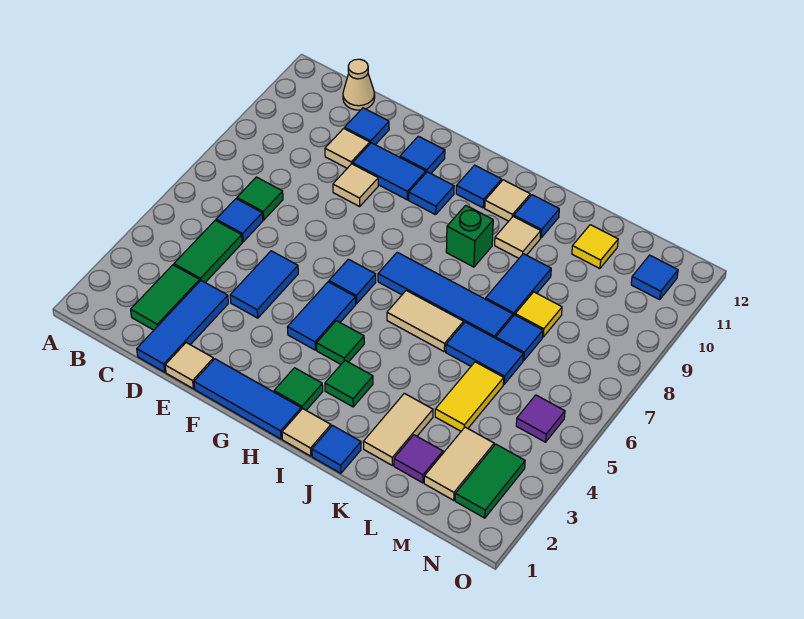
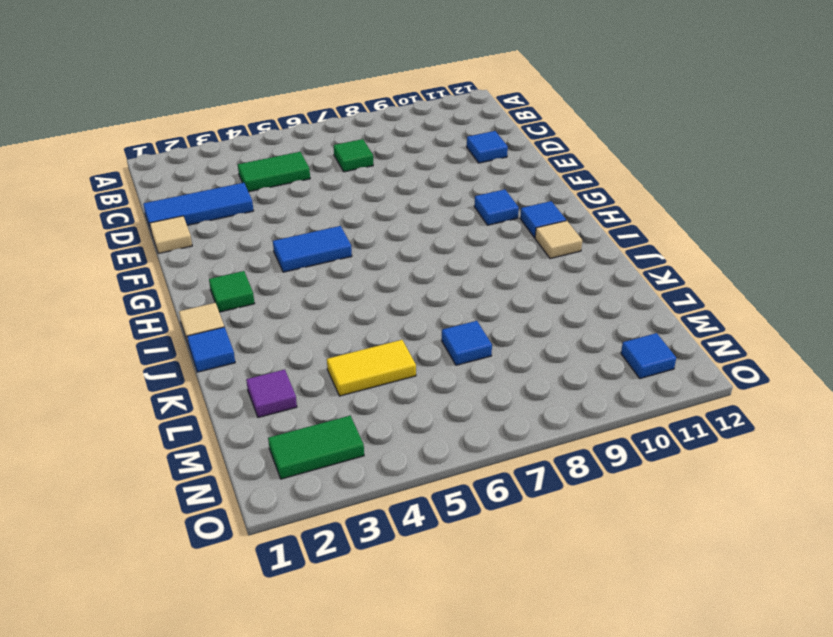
none -> green tile C2:C3 level 1
none -> blue tile C6 level 1
none -> tan cone C12 level 1
none -> tan tile D10 level 1

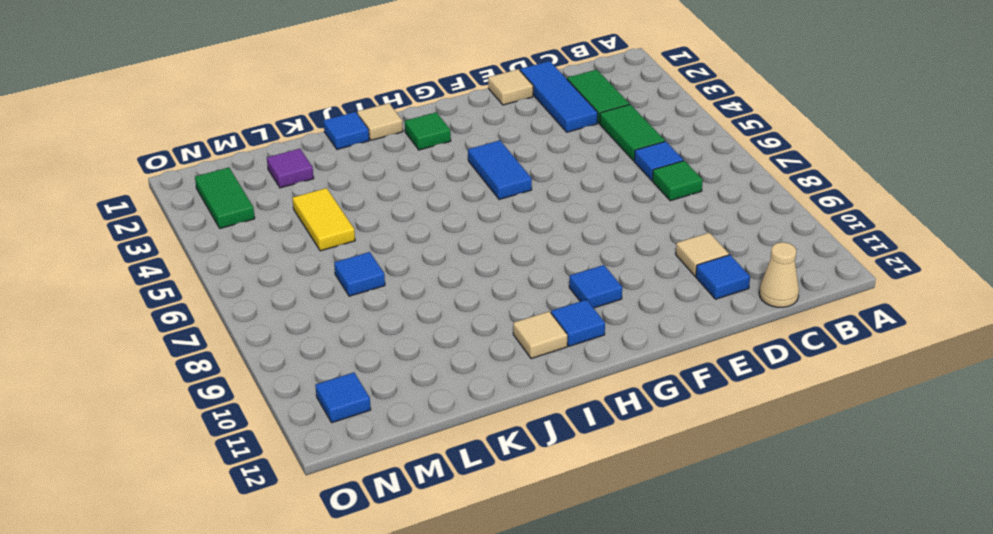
none -> blue tile E4:E5 level 1
none -> tan tile E9 level 1
none -> blue tile E10:F10 level 1
none -> blue tile F1:H1 level 1

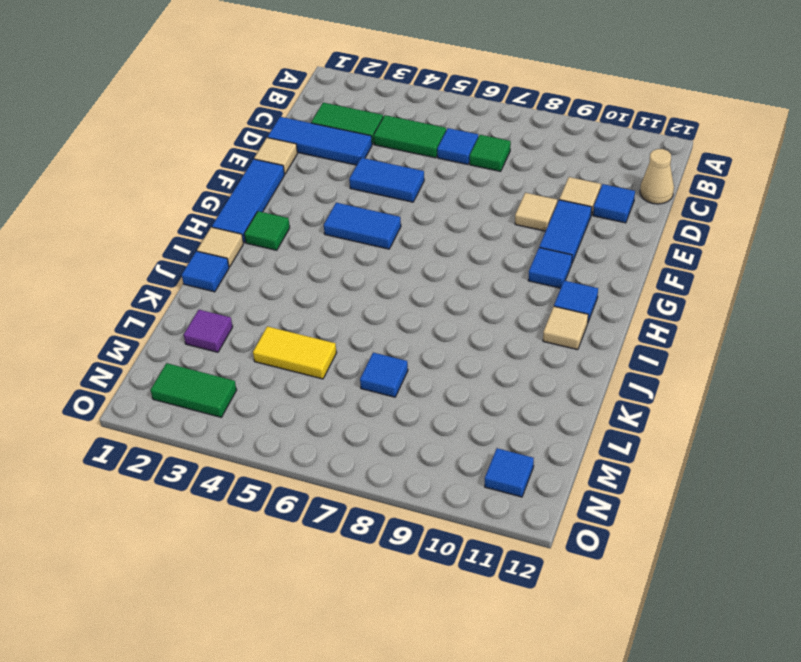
none -> blue tile F11 level 1
none -> blue tile G6 level 1
none -> green tile H4 level 1
none -> blue tile H7:K7 level 1

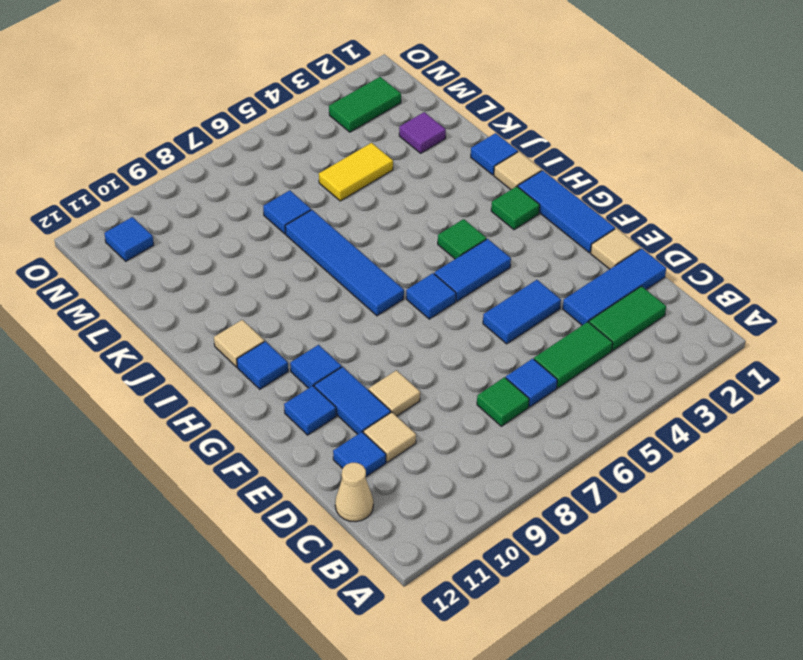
none -> green tile I3 level 1
none -> tan tile I6:J6 level 1
none -> green brick I9 level 1
none -> tan tile J10 level 1

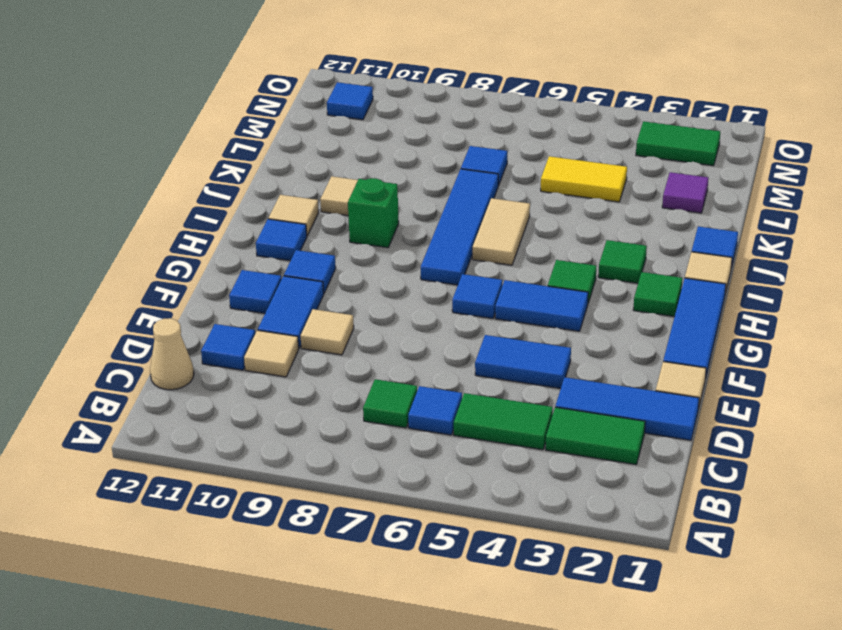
none -> blue tile J11 level 1
none -> tan tile K2:K3 level 1
none -> blue tile K6:L6 level 1
none -> blue tile K8:K9 level 1

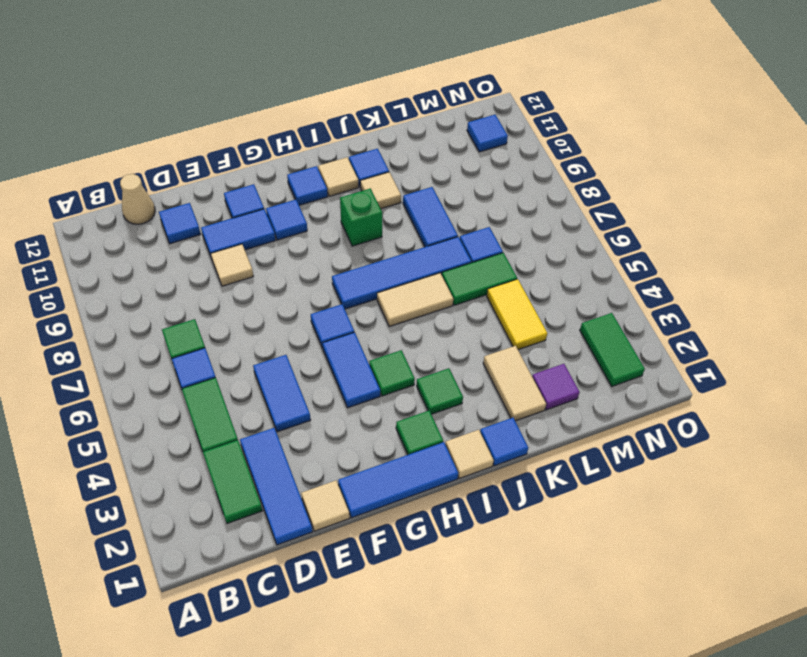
green tile K6:L6 level 1 -> blue tile K6:L6 level 1
none -> tan tile D10 level 1
none -> yellow tile L8 level 1
none -> yellow tile L11 level 1
none -> tan tile M2:M3 level 1

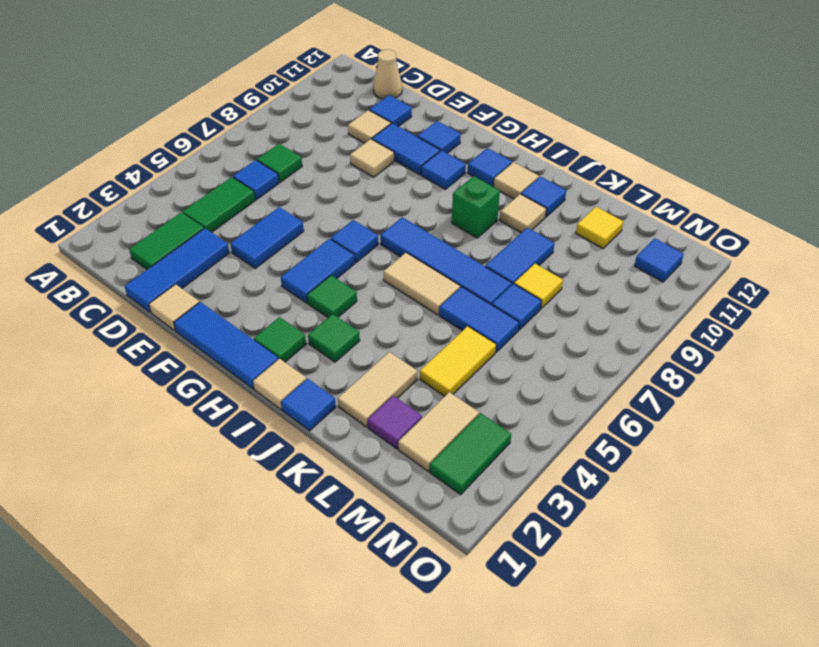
none -> purple tile N5 level 1

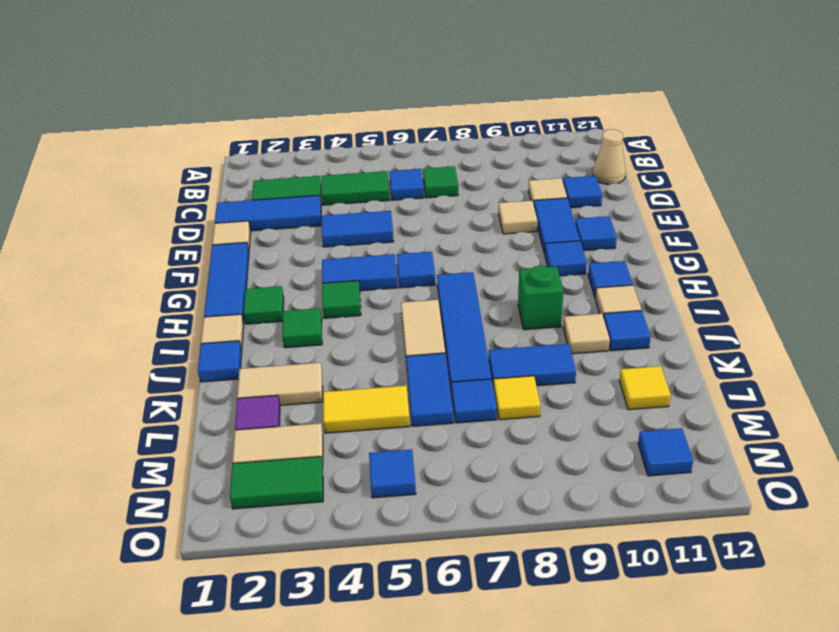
blue tile N5 level 1 -> purple tile N5 level 1

